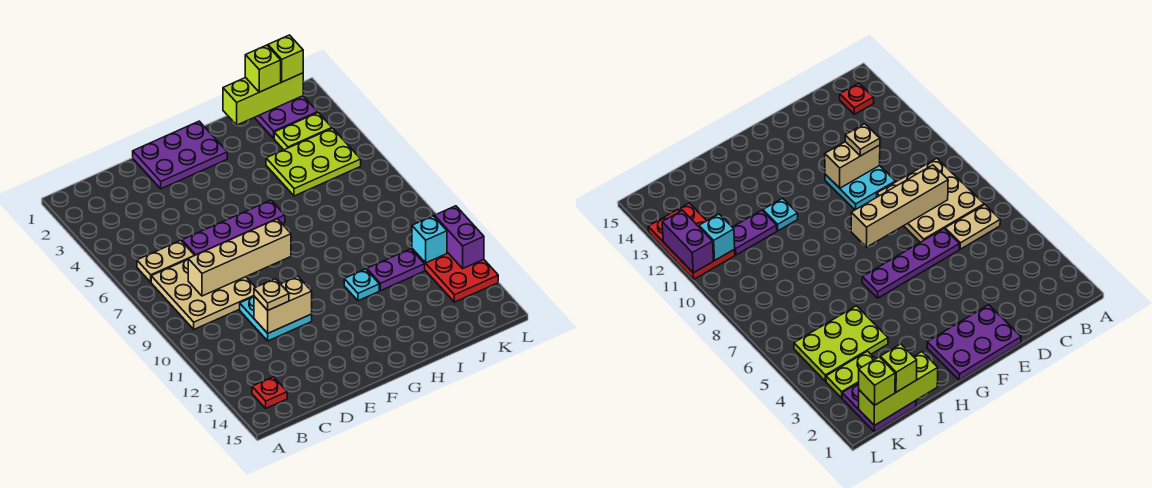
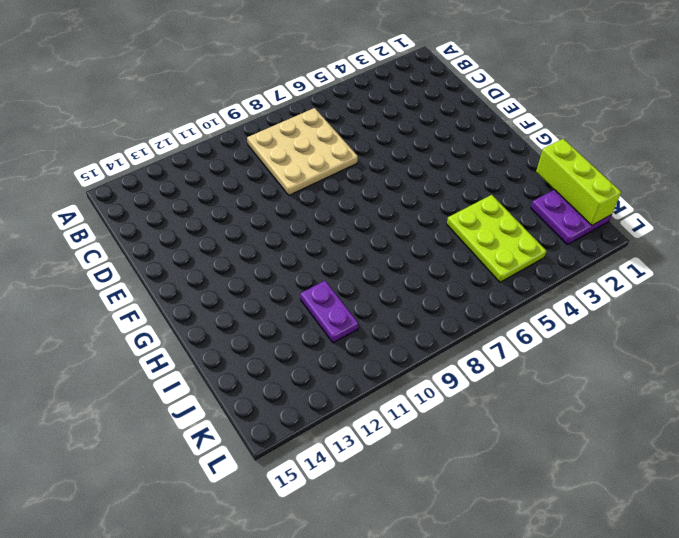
none -> tan plate B6:C6 level 1
none -> red plate B14 level 1
none -> purple plate D6:G6 level 1

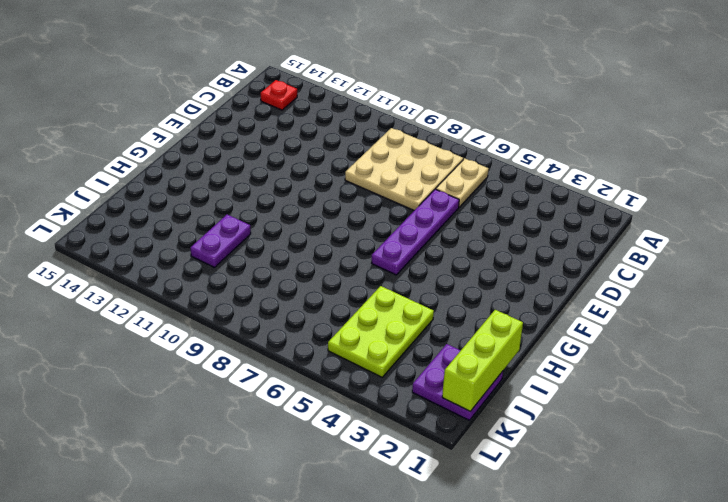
none -> cyan plate D10:E11 level 1
none -> purple plate E1:G2 level 1
none -> cyan plate H11 level 1

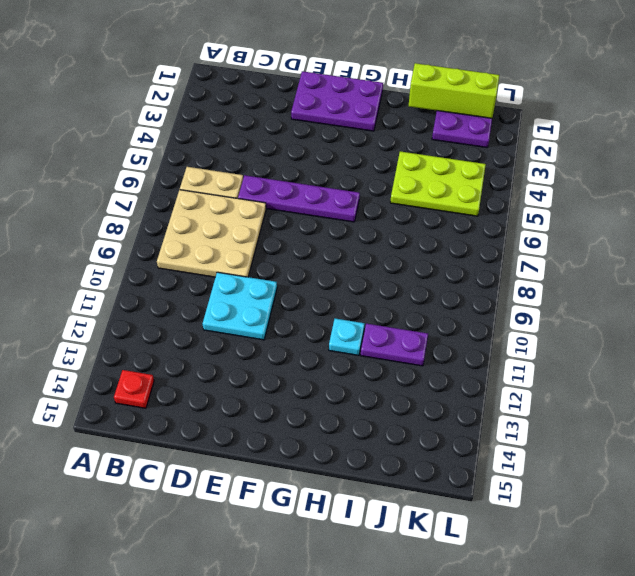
none -> lime plate J3:K3 level 1
none -> red plate K11:L13 level 1
none -> tan brick C8:F8 level 2

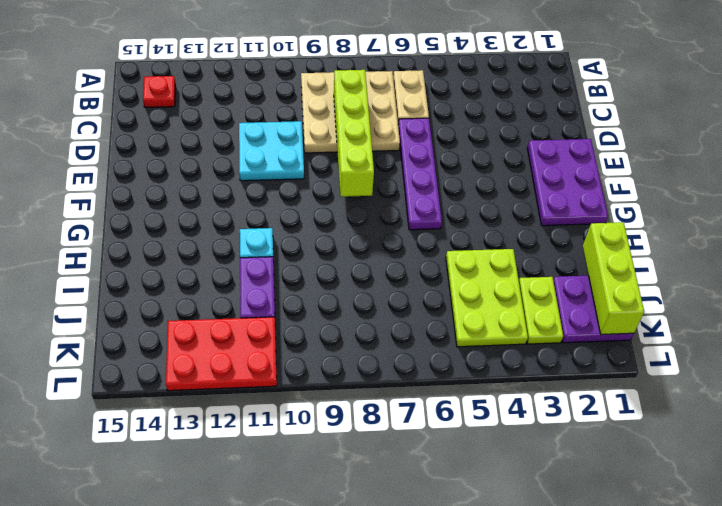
lime brick C8:F8 level 2 -> tan brick C8:F8 level 2
none -> tan brick D11:E11 level 2
none -> cyan brick K11 level 2
none -> purple brick L11:L12 level 2

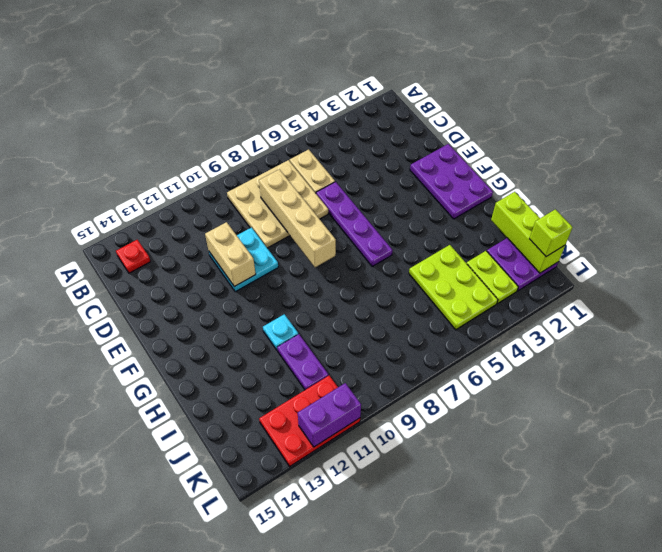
none -> cyan brick K11 level 2
none -> tan plate D11 level 3
none -> lime brick J1 level 3

